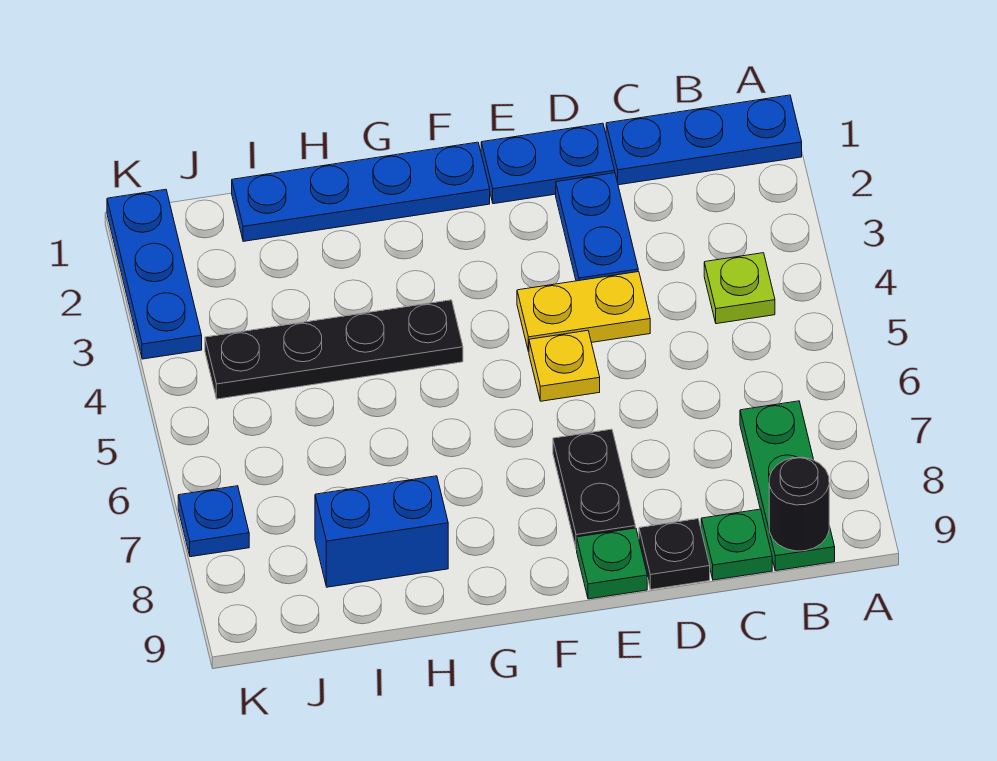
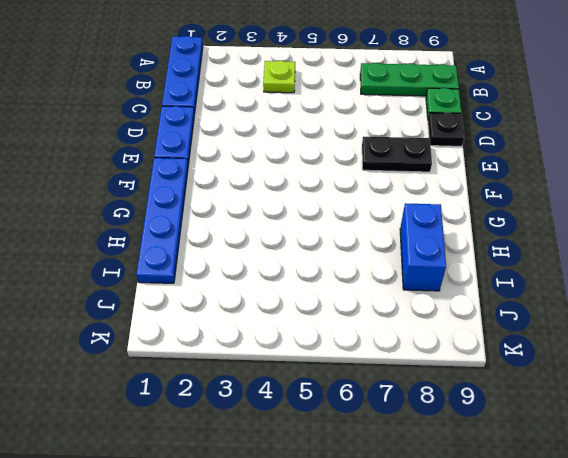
none -> blue plate D2:D3 level 1
none -> yellow plate D4:E4 level 1
none -> yellow plate E5 level 1

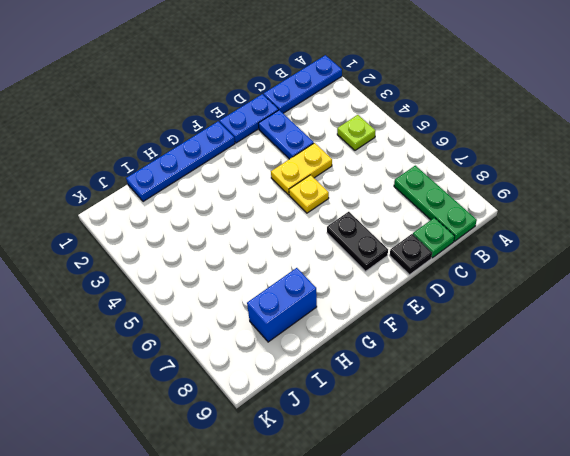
none -> green plate E9 level 1
none -> black plate G4:J4 level 1
none -> blue plate K1:K3 level 1

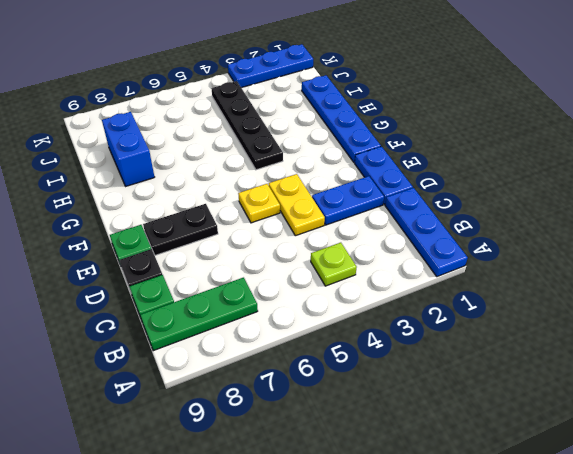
none -> blue plate K7 level 1
none -> black round brick B9 level 2

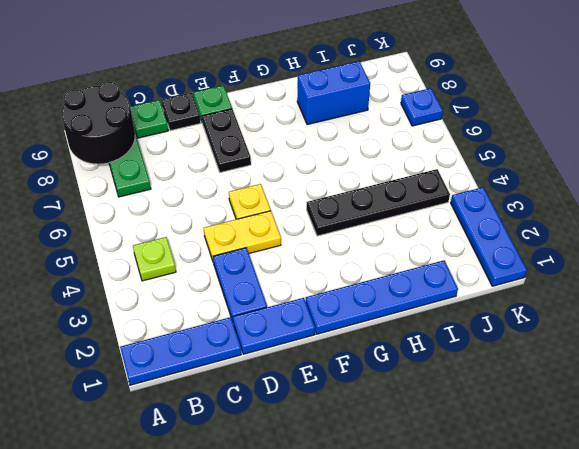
black round brick A8:B9 level 2 -> black round brick B9 level 2

